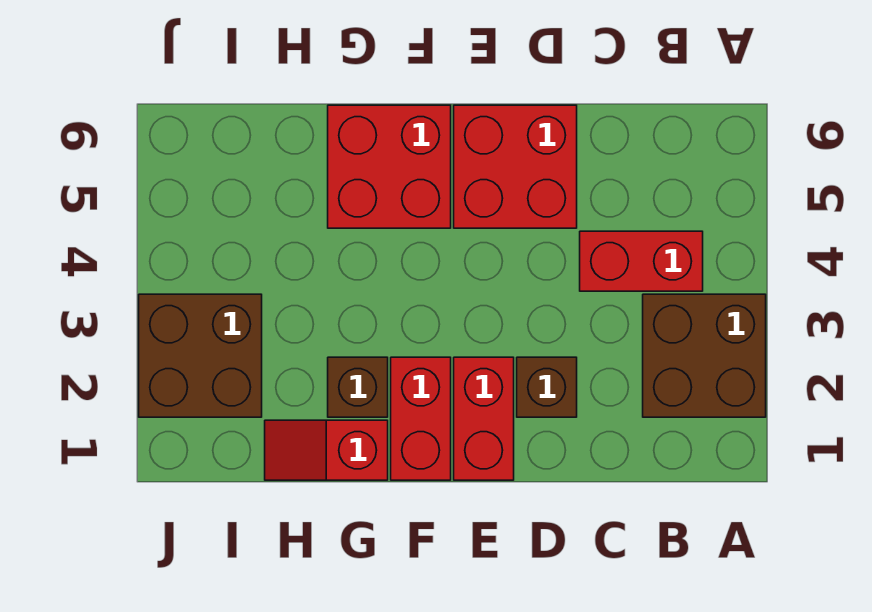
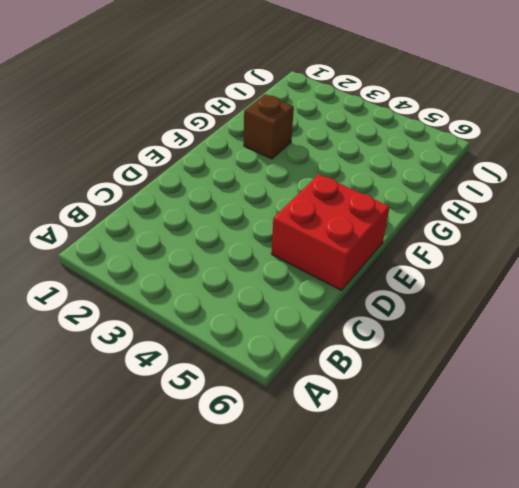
none -> brown brick A2:B3 level 1
none -> red brick B4:C4 level 1

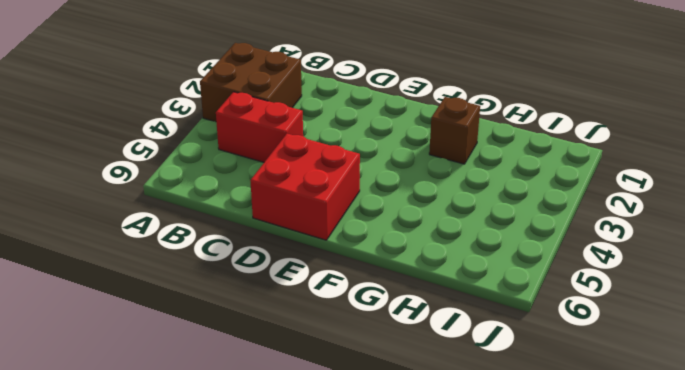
none -> brown brick D2 level 1
none -> red brick E1:E2 level 1

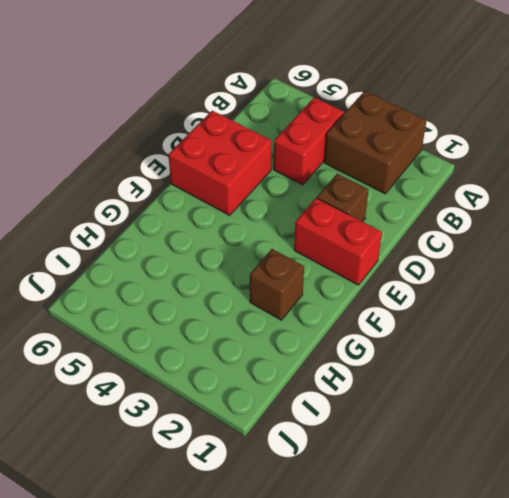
none -> red brick F1:F2 level 1
none -> red brick F5:G6 level 1

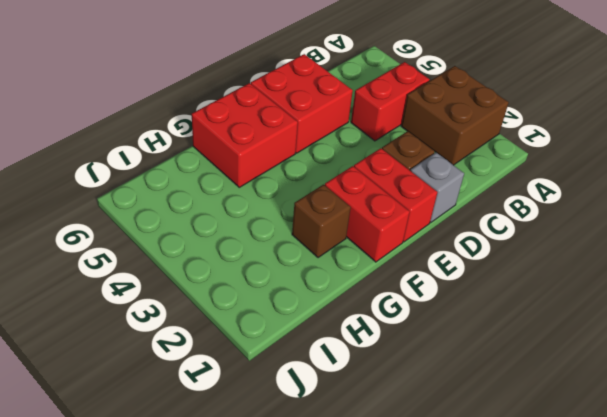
grey brick D1 level 1 -> none
none -> red slope G1:H1 level 1 top G
none -> brown brick I2:J3 level 1

